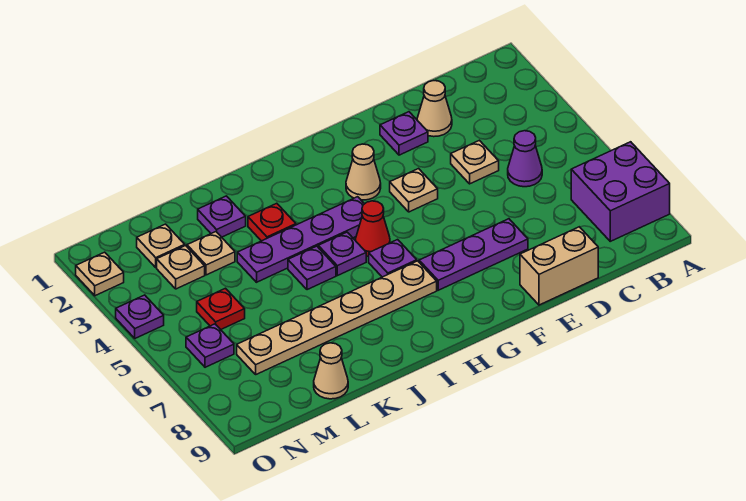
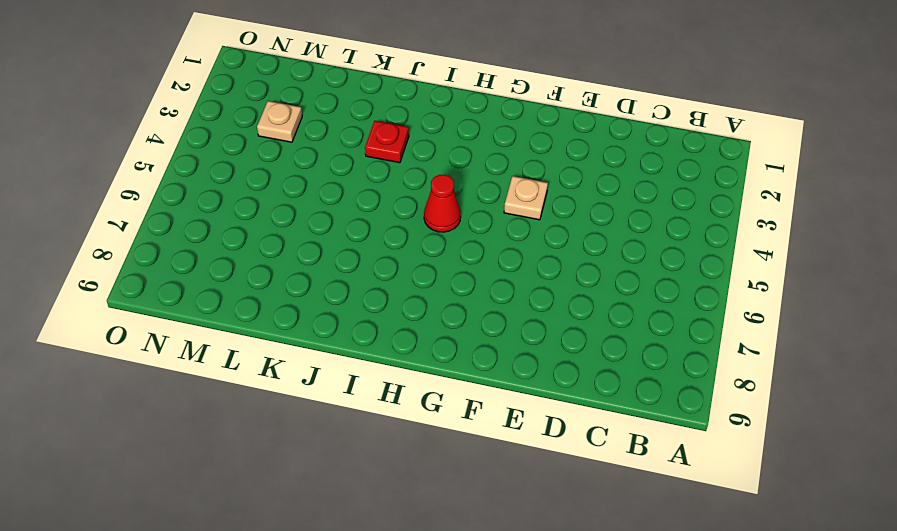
none -> purple brick A7:B8 level 1
none -> purple cone C5 level 1
none -> tan cone D2 level 1

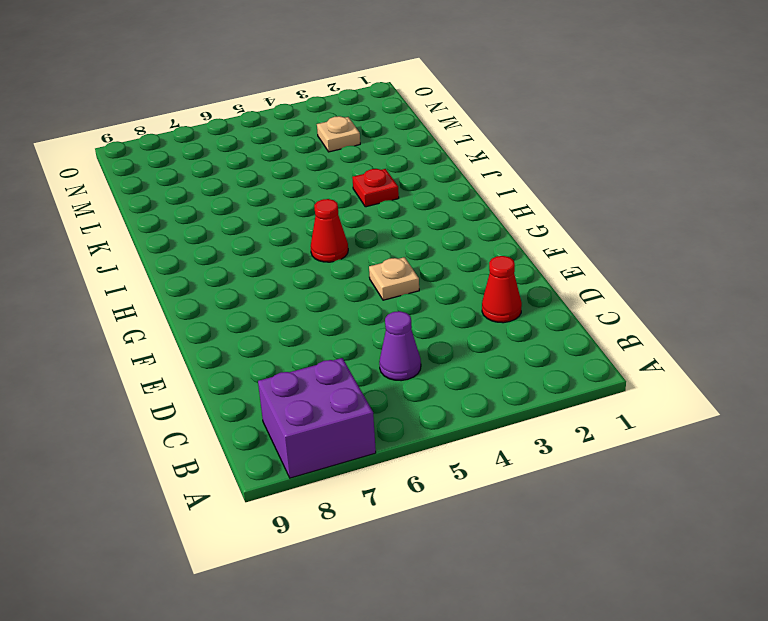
red cone D2 level 1 -> tan cone D2 level 1
none -> tan plate D4 level 1
none -> tan brick D9:E9 level 1
none -> purple plate E2 level 1

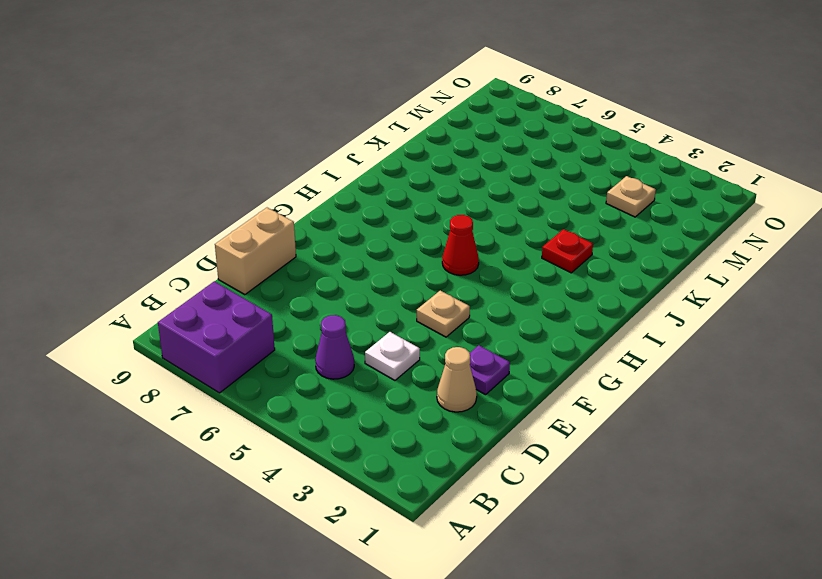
white plate D4 level 1 -> tan plate D4 level 1
none -> purple plate E7:G7 level 1
none -> tan cone G3 level 1
none -> purple plate H4:K4 level 1

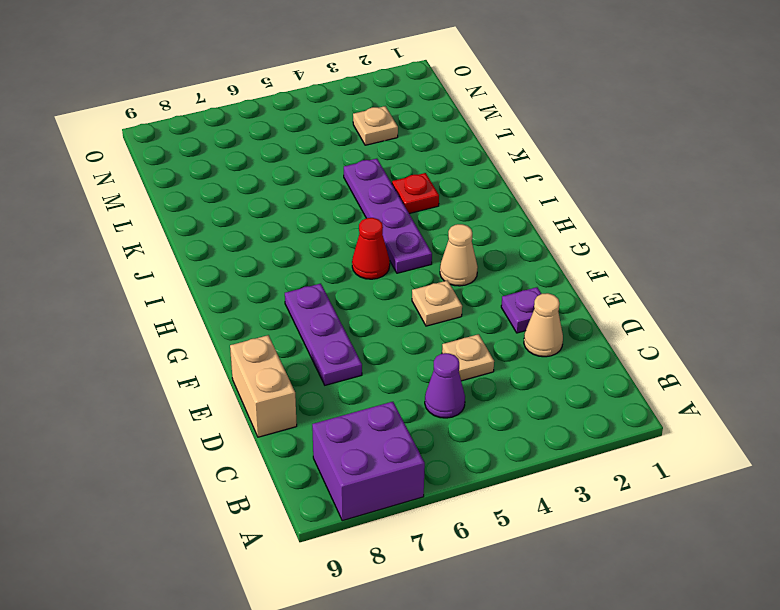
none -> purple plate H6 level 1
none -> tan plate H7:M7 level 1
none -> purple plate I5 level 1

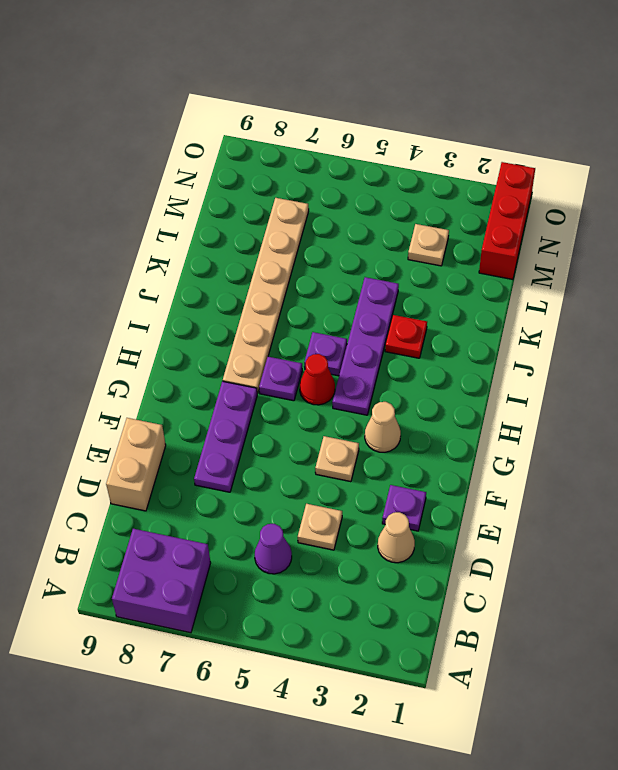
red brick M1:O1 level 1 -> none
none -> purple plate J5 level 1
none -> purple plate K2 level 1
none -> tan plate L3 level 1

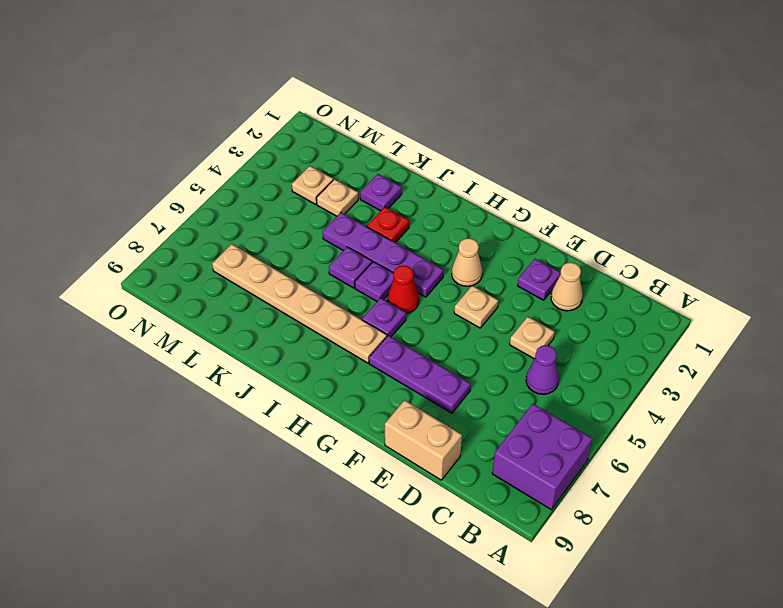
none -> tan cone L9 level 1
none -> tan plate M2 level 1
none -> red plate M5 level 1

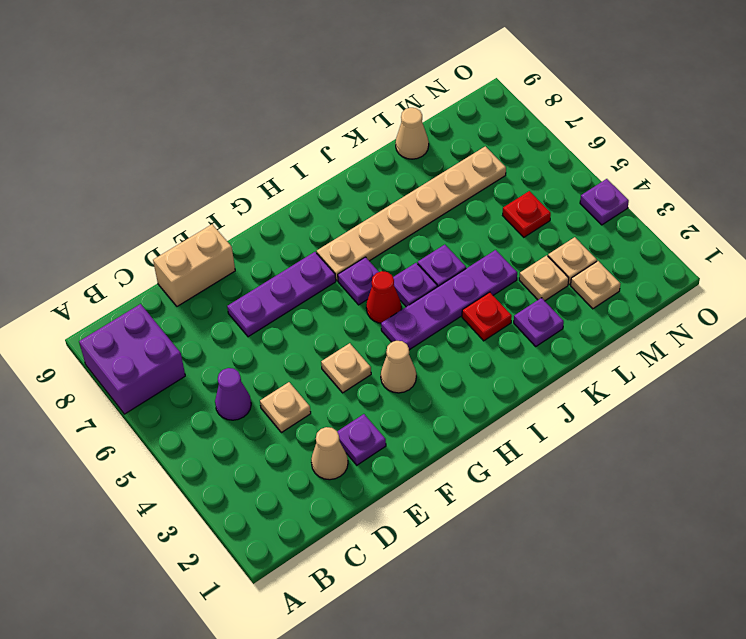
none -> purple plate N6 level 1
none -> tan plate O2 level 1

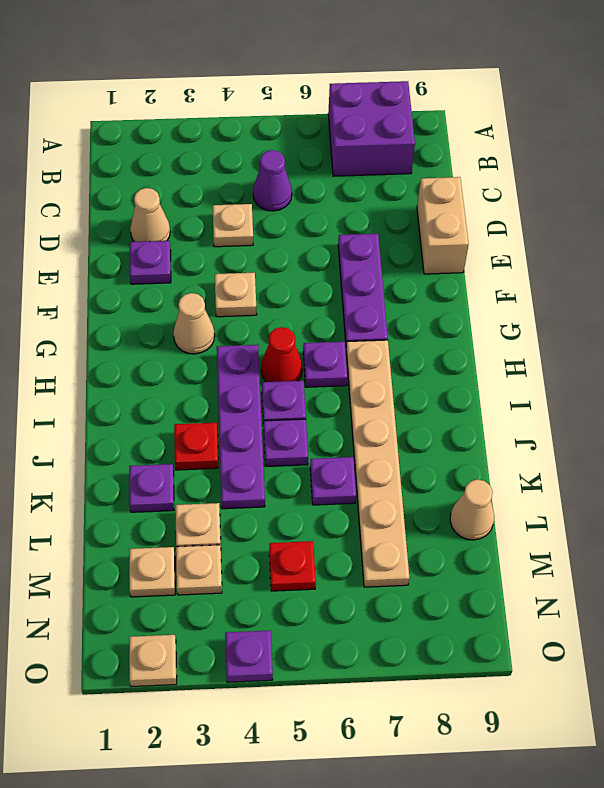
purple plate K6 level 1 -> purple plate N6 level 1

